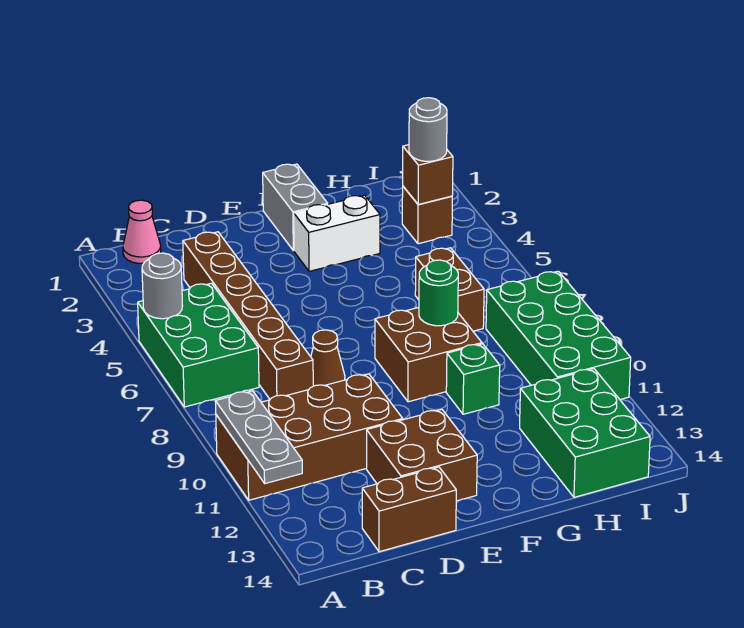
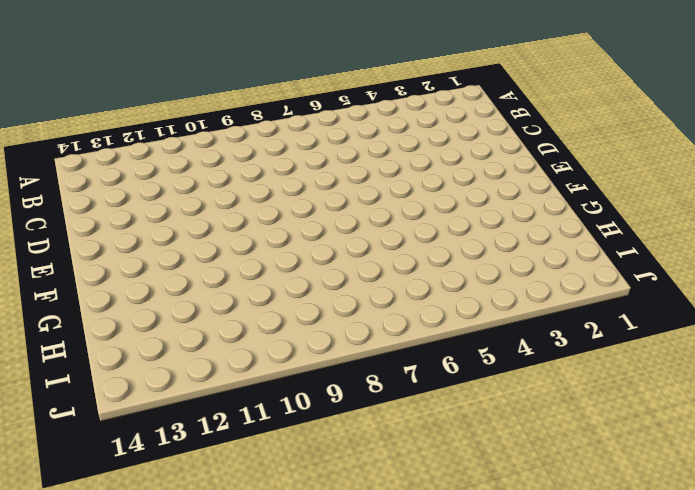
none -> green brick A5:B7 level 1
none -> brown brick A10:D11 level 1
none -> pink cone B1 level 1

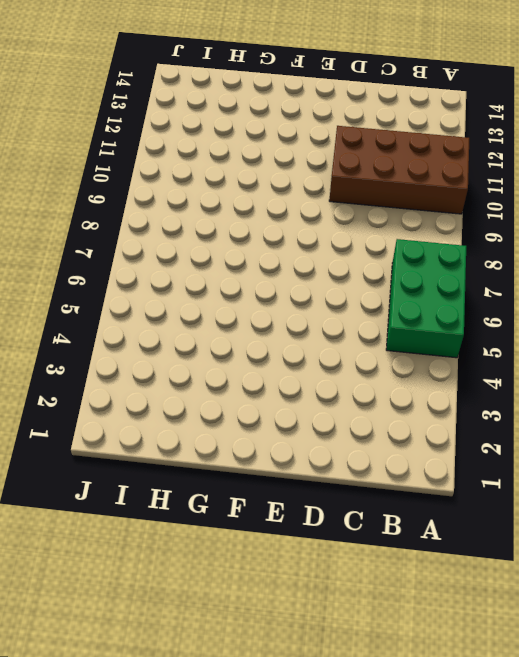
none -> pink cone B1 level 1
none -> brown brick C3:C8 level 1
none -> brown brick C14:D14 level 1

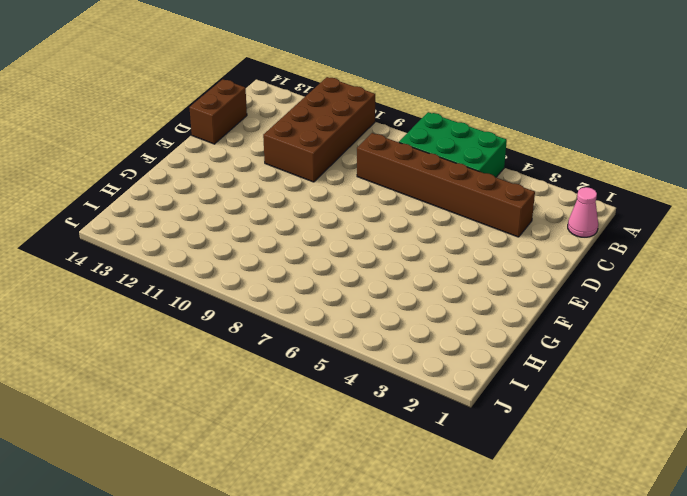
none -> brown cone D8 level 1
none -> brown brick D12:E13 level 1
none -> grey brick F1:F2 level 1

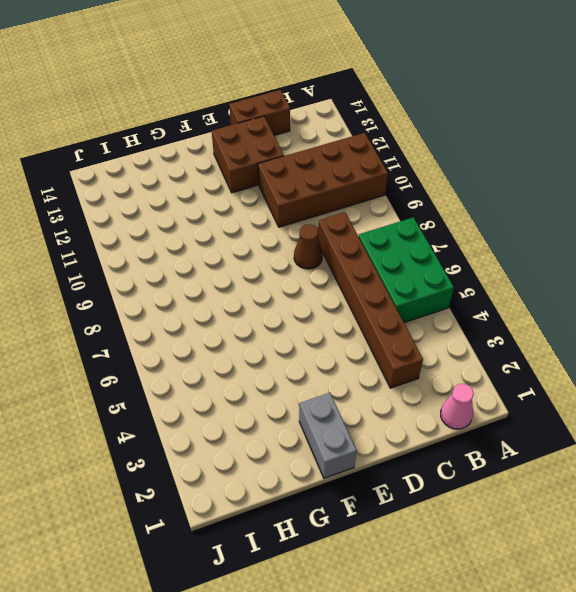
none -> white brick F3:G3 level 1
none -> brown brick F8:G9 level 1
none -> green brick G10 level 1

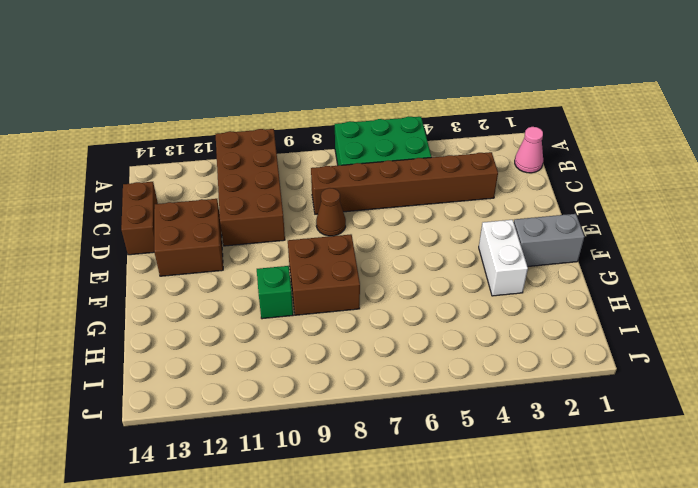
none -> brown brick H6:H7 level 1
none -> green brick H12:I14 level 1
none -> brown brick I3 level 1

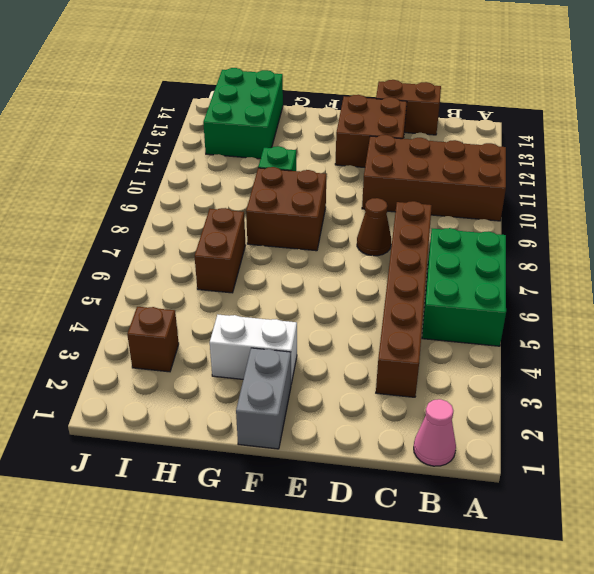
none -> green brick I8:J11 level 1
none -> grey round brick A5 level 2
none -> grey plate A10:A12 level 2

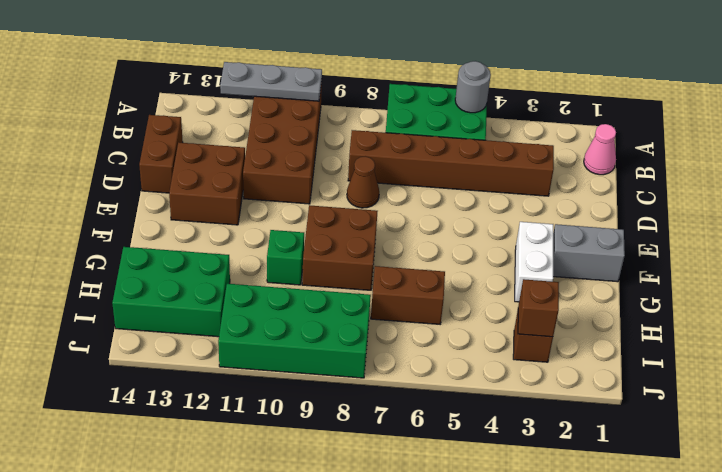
none -> green round brick G8 level 2
none -> grey round brick I3 level 3

